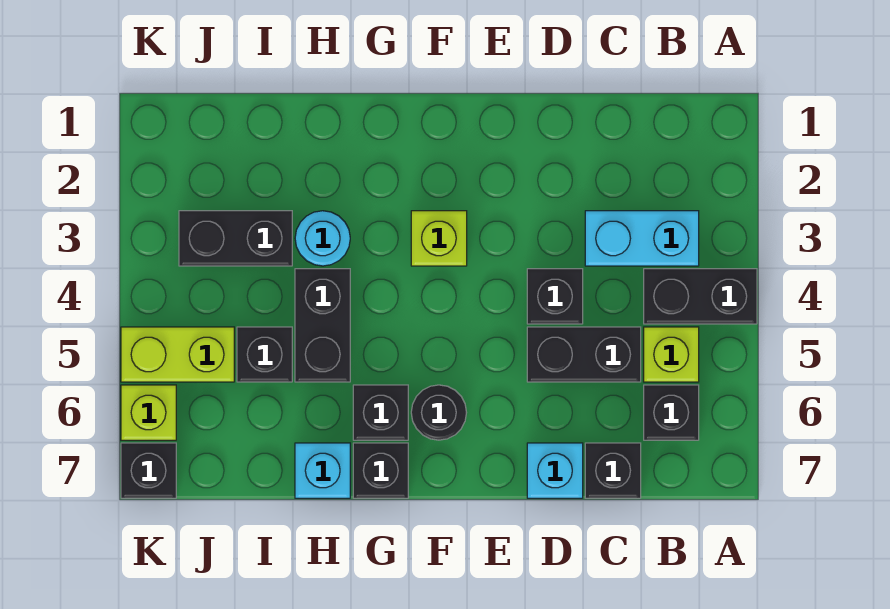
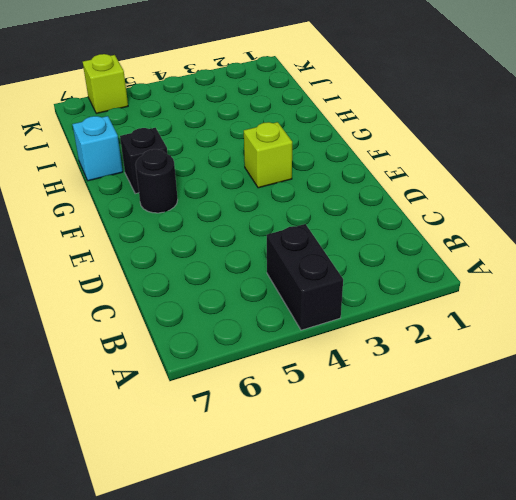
none -> cyan brick B3:C3 level 1
none -> lime brick B5 level 1
none -> black brick B6 level 1

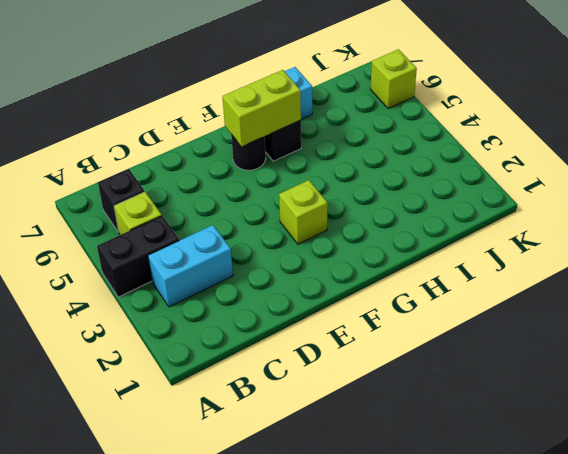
lime brick F6:G6 level 2 -> lime brick J5:K5 level 1
none -> black brick C5:D5 level 1
none -> black brick C7 level 1
none -> black brick D4 level 1

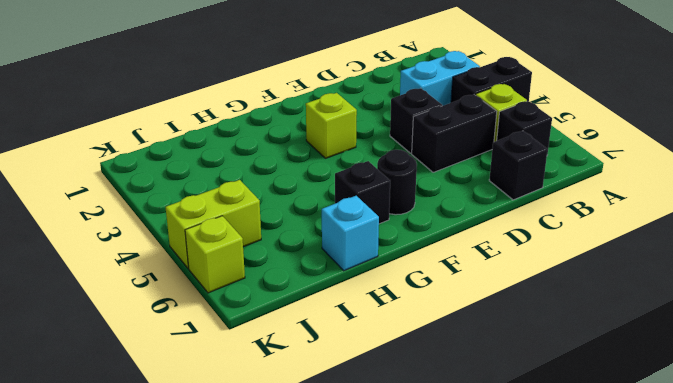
none -> cyan brick D7 level 1
none -> black brick G7 level 1
none -> cyan round brick H3 level 1

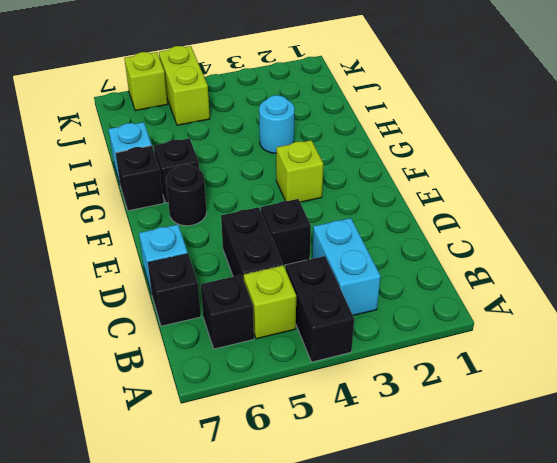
none -> black brick H4:H5 level 1
none -> black brick I3:J3 level 1
none -> black brick I5 level 1

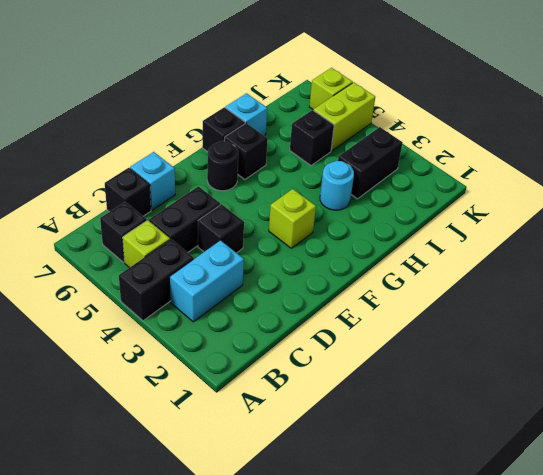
none -> black brick H4:H5 level 1
none -> black brick K7 level 1

